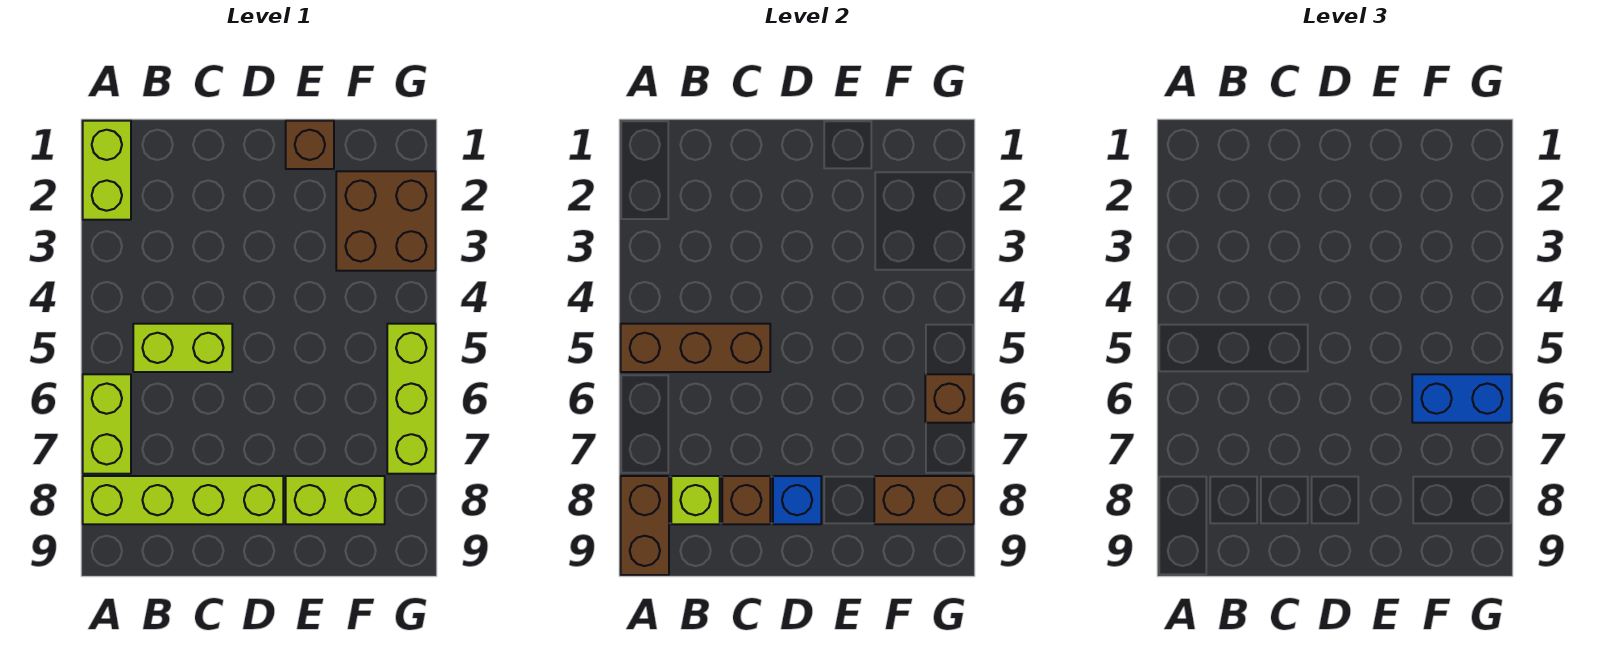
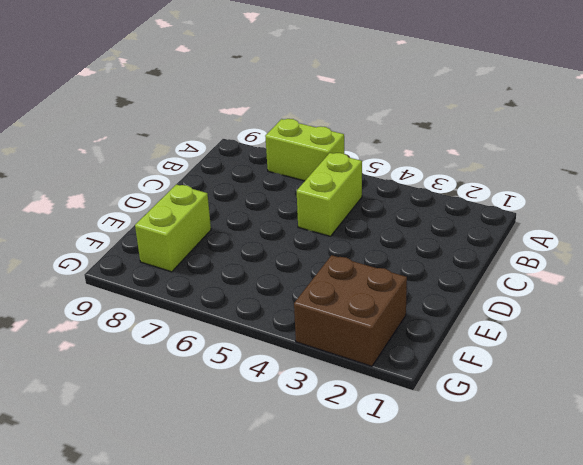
none -> lime brick A1:A2 level 1
none -> lime brick A8:D8 level 1
none -> brown brick E1 level 1

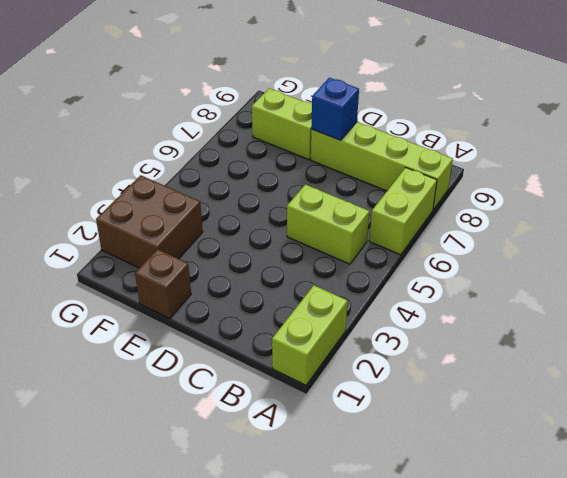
none -> lime brick G5:G7 level 1
none -> brown brick A5:C5 level 2
none -> brown brick A8:A9 level 2

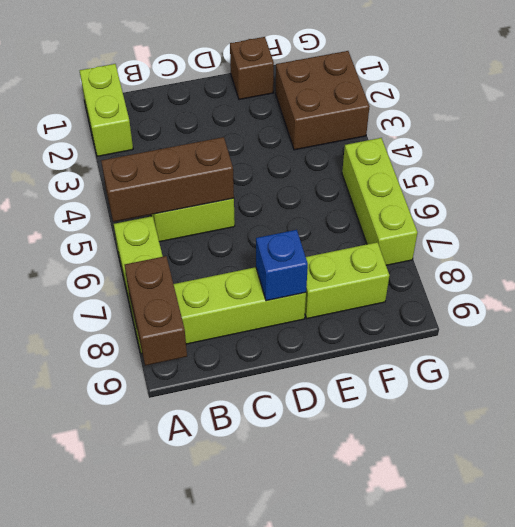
none -> lime brick B8 level 2
none -> brown brick C8 level 2
none -> brown brick F8:G8 level 2

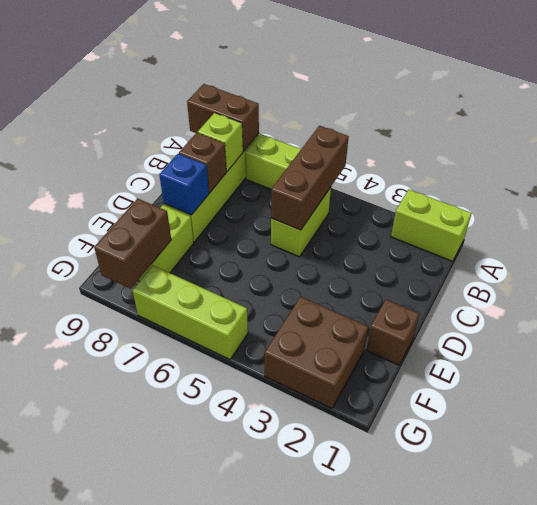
none -> brown brick G6 level 2
none -> blue brick F6:G6 level 3

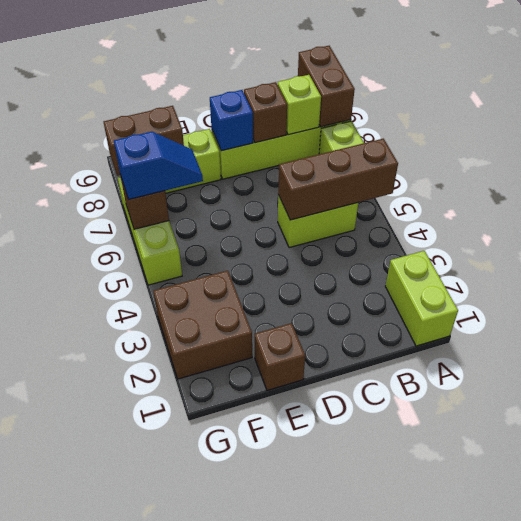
blue slope F6:G6 level 3 top G -> blue brick F6:G6 level 3

